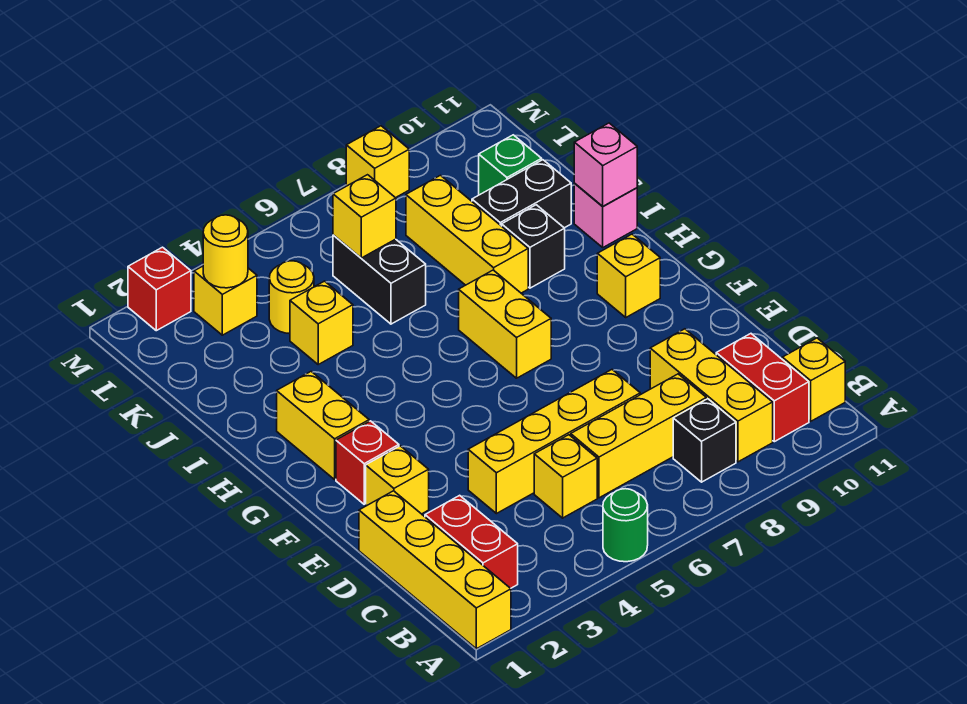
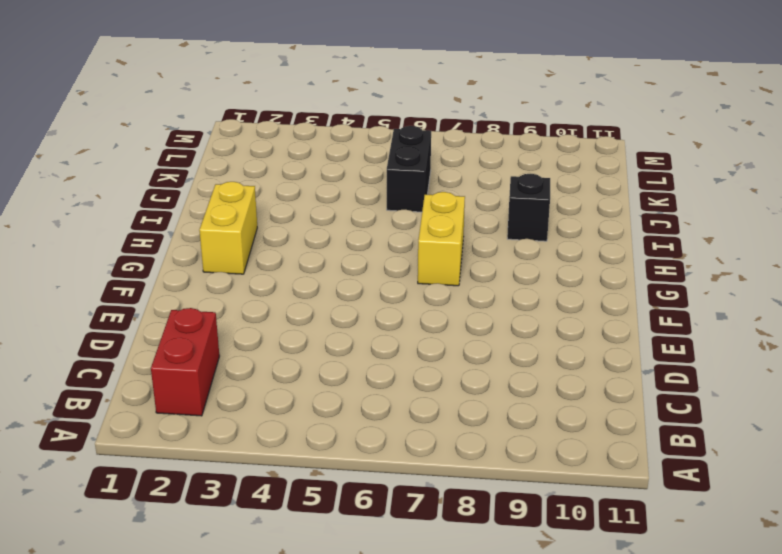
none -> yellow brick A1:D1 level 1
none -> green round brick A5 level 1
none -> black brick B8 level 1

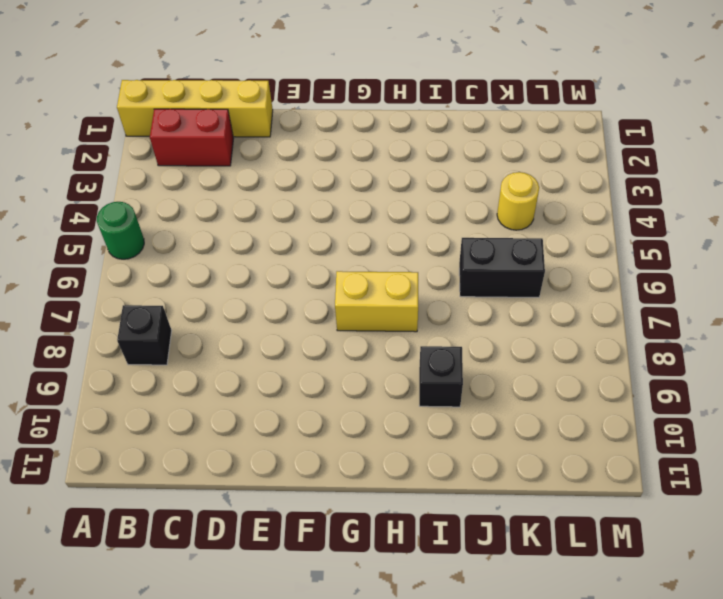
none -> yellow brick B9:D9 level 1
none -> red brick B10:C10 level 1
none -> yellow brick B11 level 1

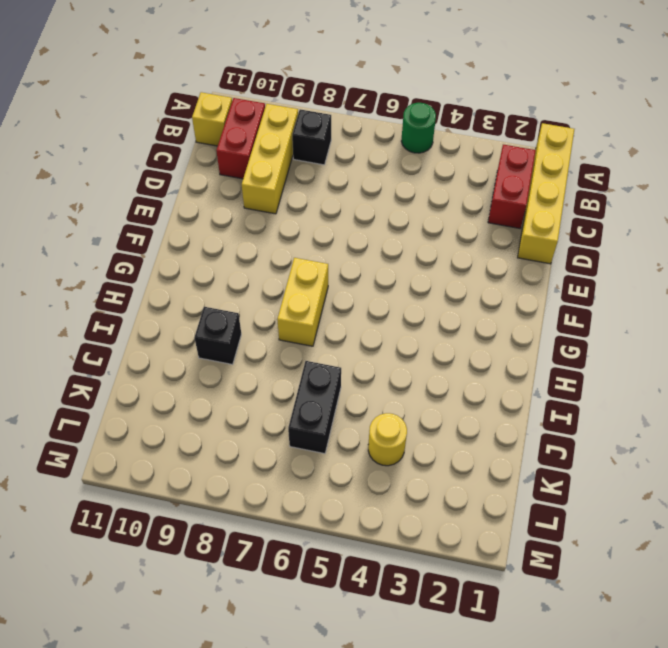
none -> yellow brick C5 level 1
none -> yellow brick C6:C8 level 1
none -> yellow brick D4:D7 level 1

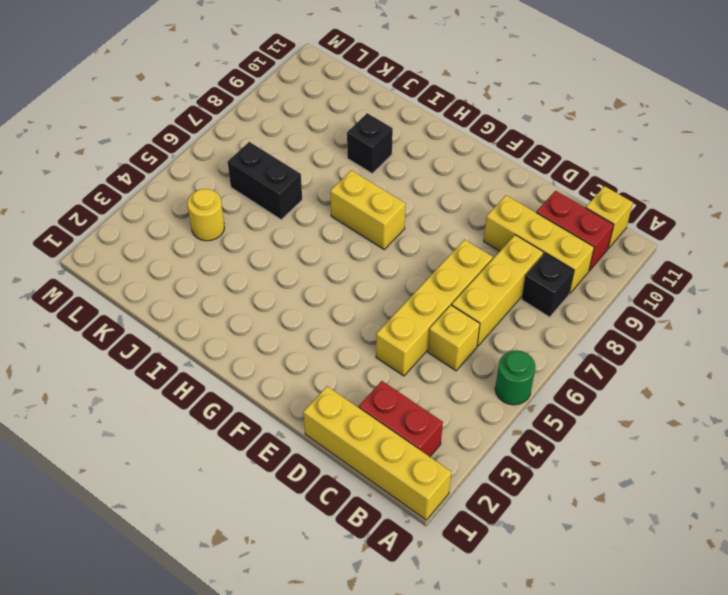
none -> yellow brick E2 level 1
none -> red brick F2 level 1
none -> yellow brick G2:H2 level 1

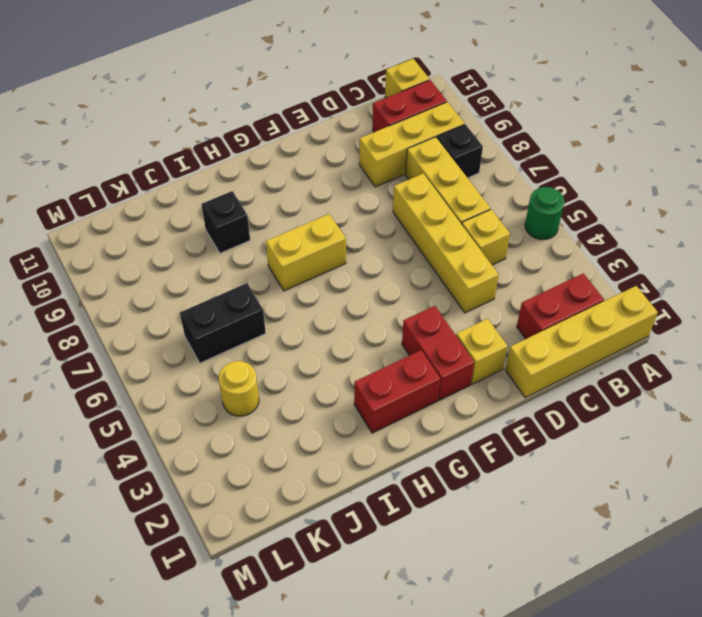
red brick F2:F3 level 1 -> red brick F2 level 1
red brick G2:H2 level 1 -> yellow brick G2:H2 level 1
none -> yellow brick G10 level 1
none -> yellow brick I8:K8 level 1
none -> pink brick I11 level 1

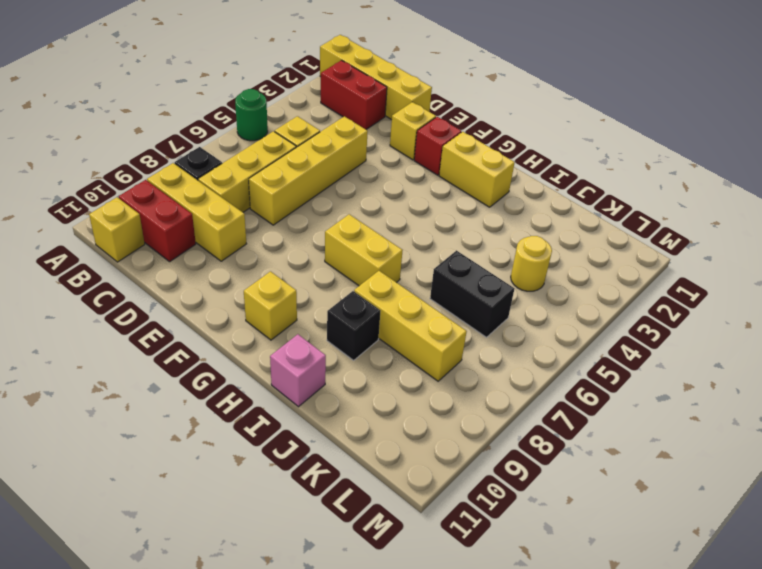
none -> yellow brick J4 level 1
none -> black brick J9:J10 level 1
none -> green brick K10 level 1

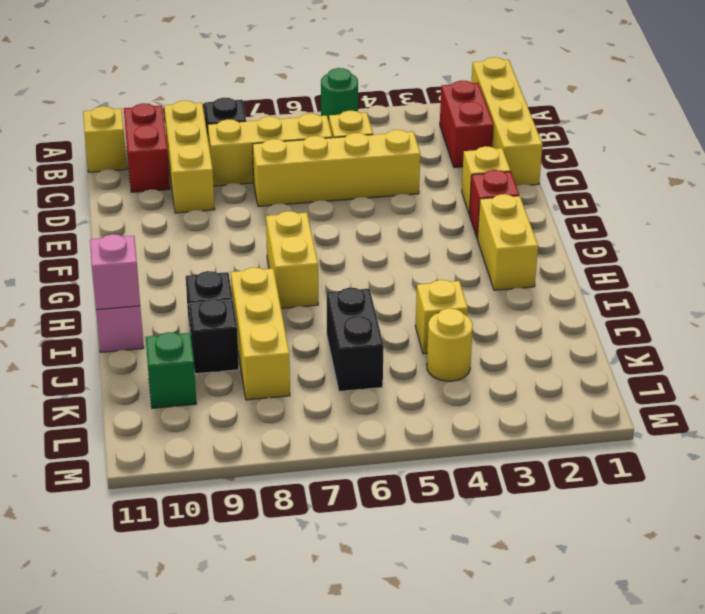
black brick J9 level 1 -> black brick J9:J10 level 1
none -> yellow brick G10 level 1
none -> yellow brick L3 level 1
none -> red brick M2 level 1

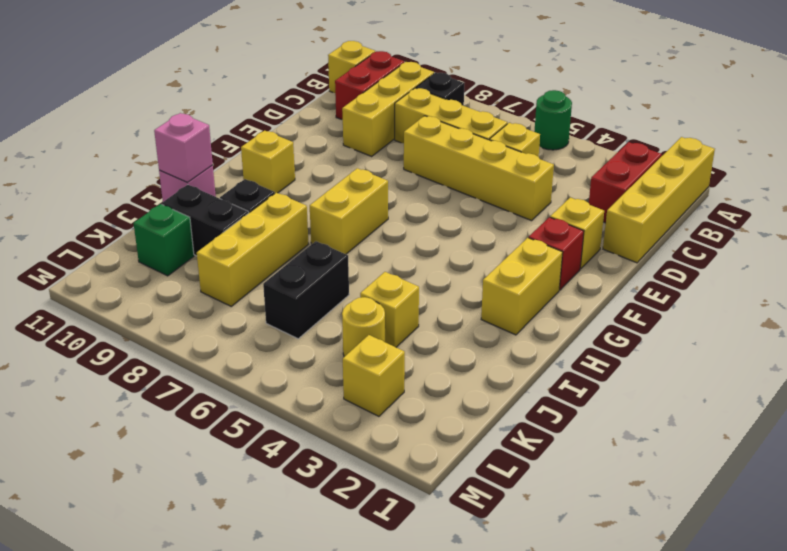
none -> red brick M2 level 1
none -> yellow brick M8 level 1
none -> yellow brick K6 level 2

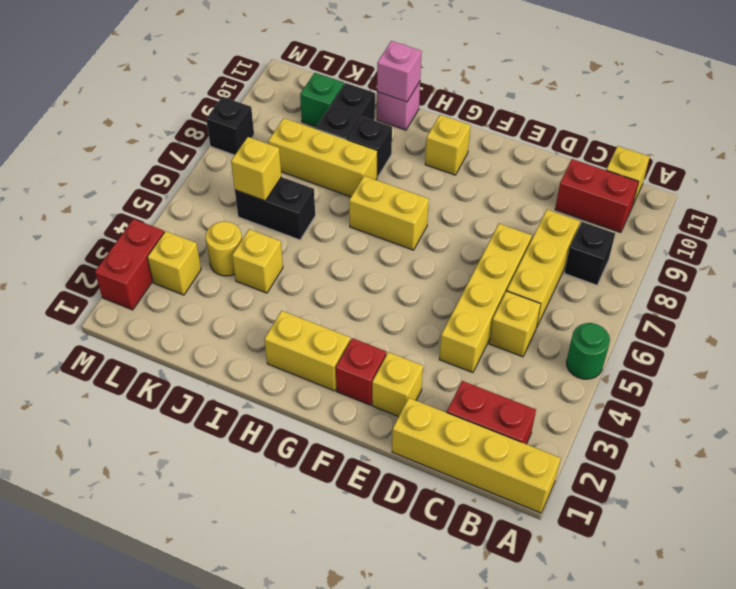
red brick M2:M3 level 1 -> red brick M2 level 1
black brick M8 level 1 -> yellow brick M8 level 1
none -> yellow brick B9:D9 level 1
none -> yellow round brick L3 level 2

